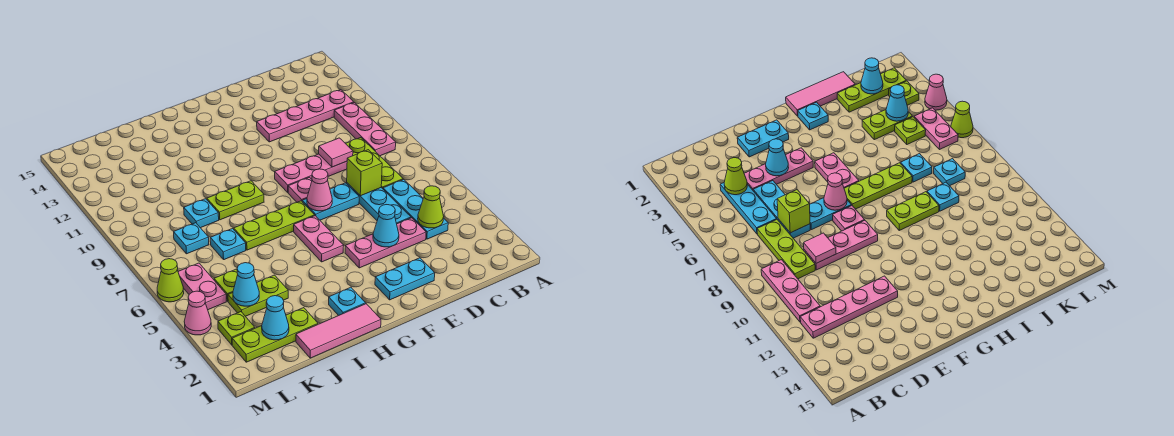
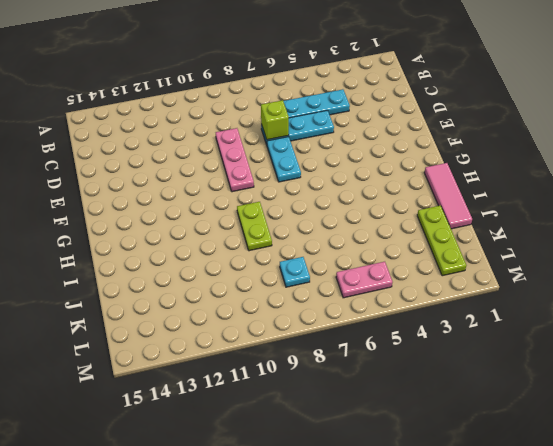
none -> pink plate B9:B11 level 1
none -> pink plate B12:E12 level 1
none -> lime plate C7:C9 level 1
none -> pink plate D4:F4 level 1

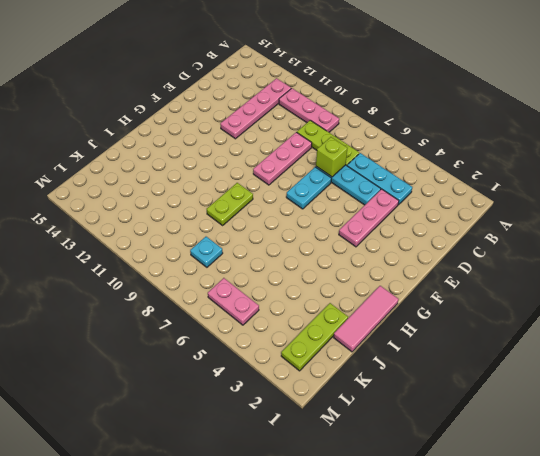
none -> cyan plate E2:F2 level 1
none -> pink plate F8 level 1
none -> pink plate G5:G6 level 1
none -> lime plate G7:I7 level 1

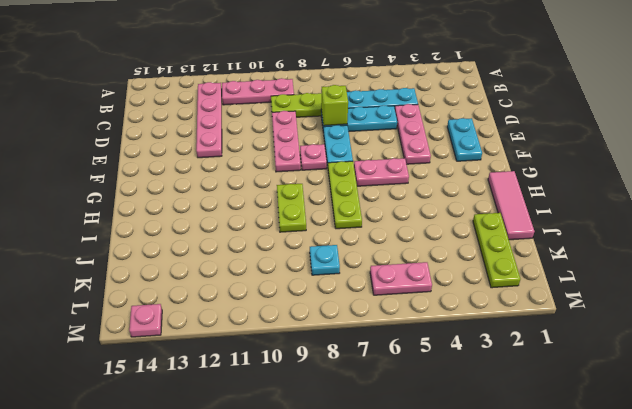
pink plate M14 level 1 -> none
none -> cyan plate H2 level 1
none -> lime plate J4:K4 level 1
none -> cyan plate J7 level 1
none -> cyan plate J9 level 1

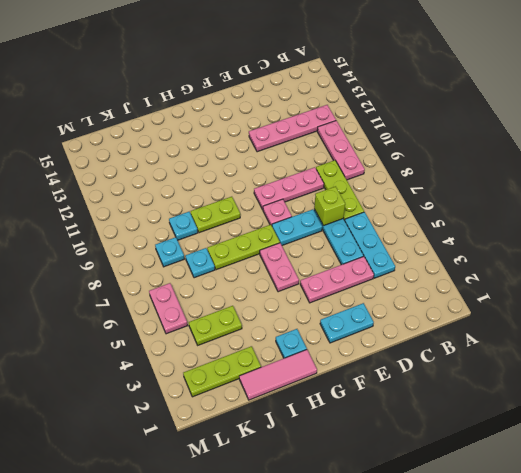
none -> lime plate K5 level 1
none -> lime plate L3 level 1
none -> pink cone M4 level 1
none -> lime cone M6 level 1

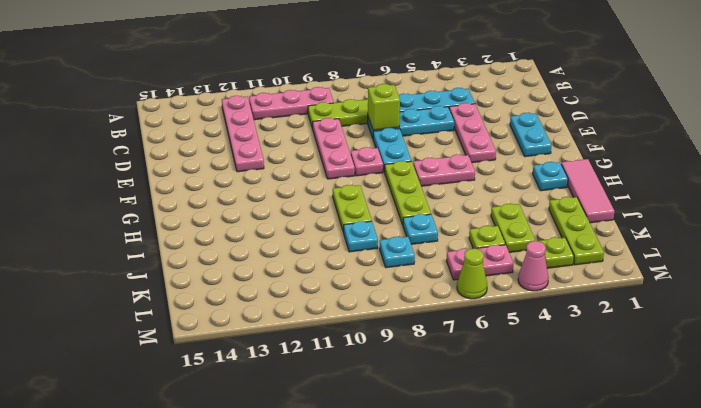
none -> lime cone C4 level 2
none -> pink tile D9 level 2
none -> cyan cone E4 level 2
none -> pink cone F7 level 2

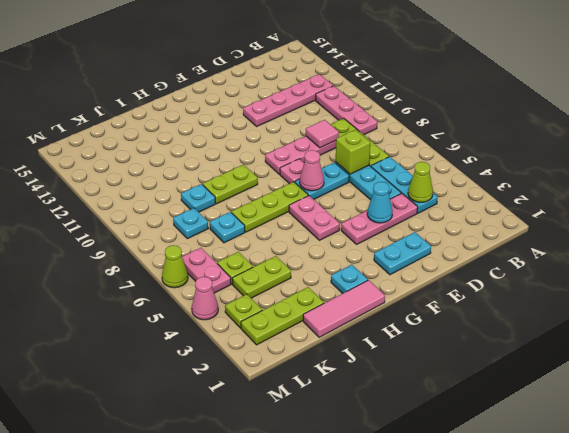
none -> cyan cone K2 level 2
none -> cyan cone K4 level 2

